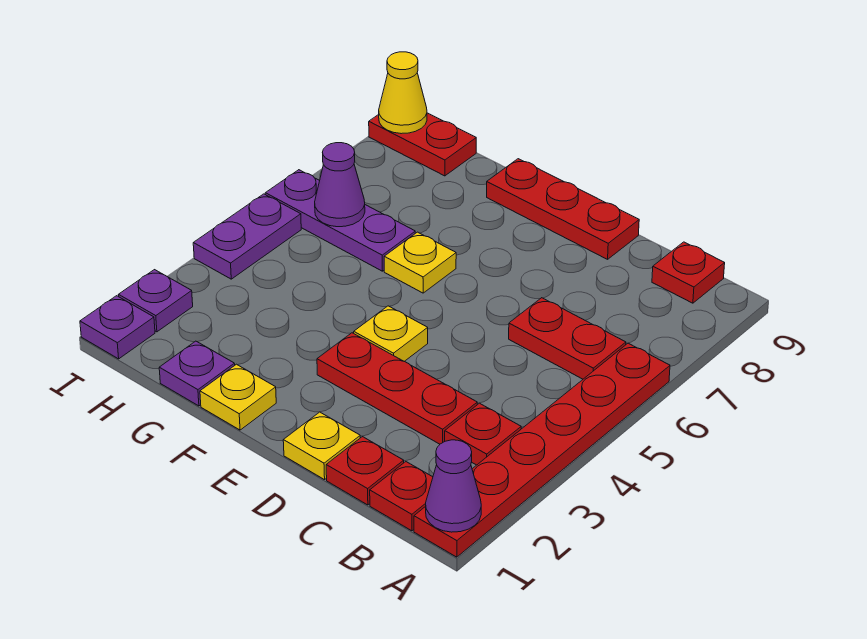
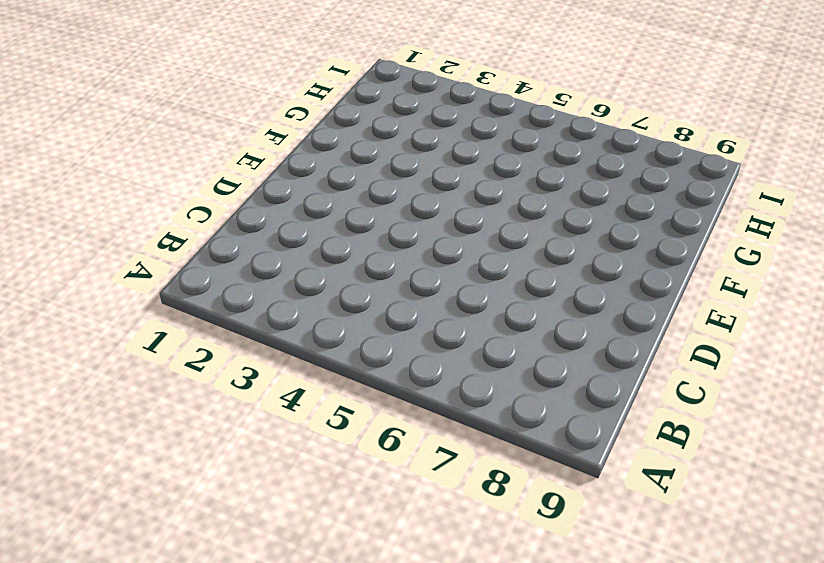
none -> red plate A1:A6 level 1
none -> red plate B1 level 1
none -> red plate B3 level 1

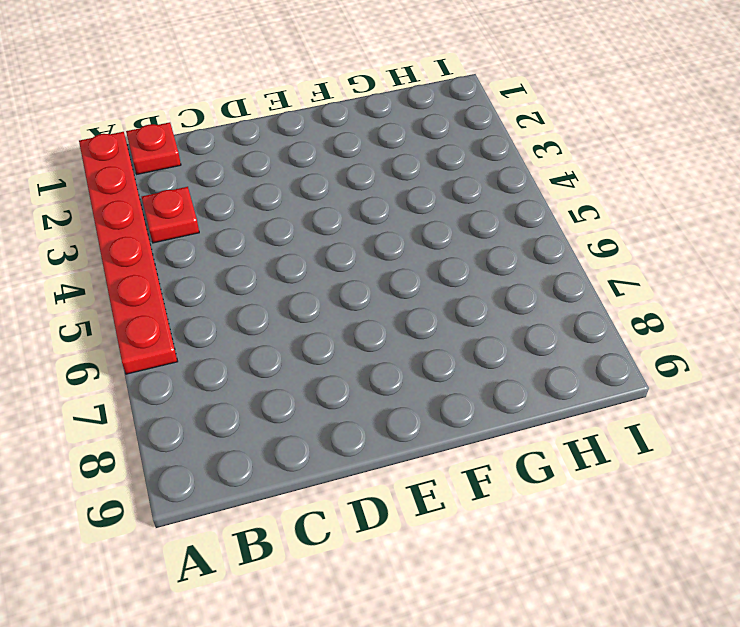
none -> red plate B6:C6 level 1
none -> red plate B9 level 1
none -> red plate C1 level 1

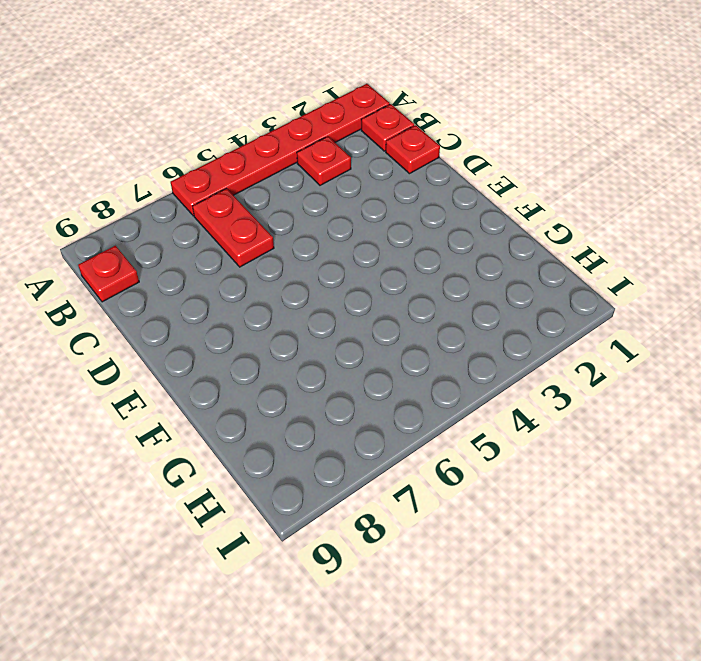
none -> red plate C3:E3 level 1
none -> yellow plate D1 level 1
none -> red plate D9:F9 level 1

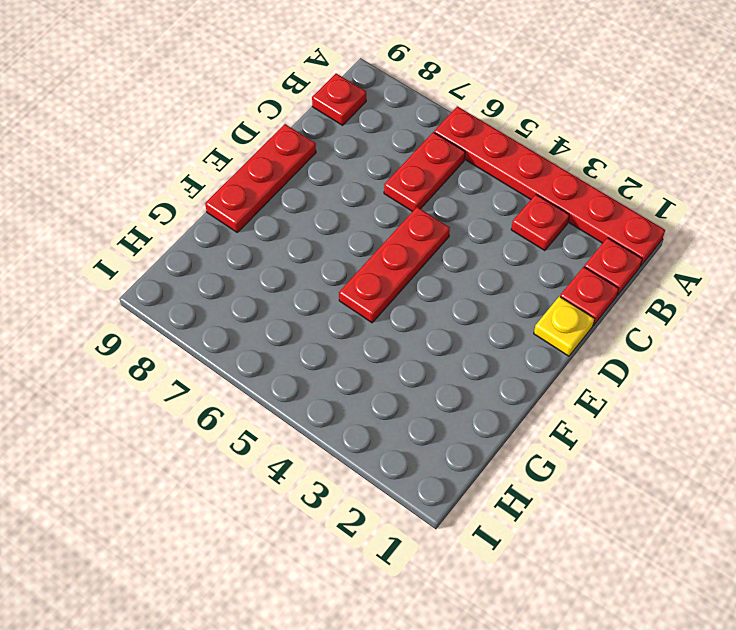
red plate D5:F5 level 1 -> red plate C3:E3 level 1
none -> yellow plate E4 level 1
none -> yellow plate F1 level 1
none -> yellow plate F6 level 1

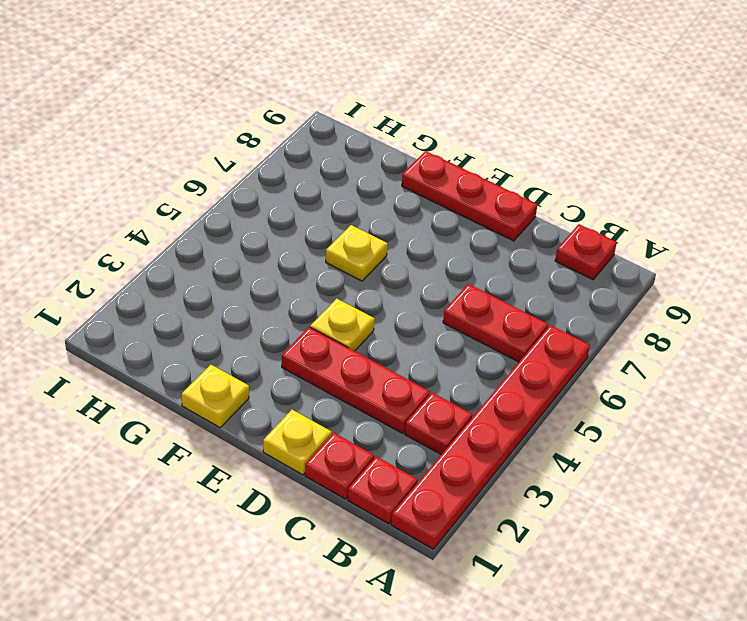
none -> purple plate G1 level 1
none -> purple plate G6:I6 level 1
none -> red plate H9:I9 level 1

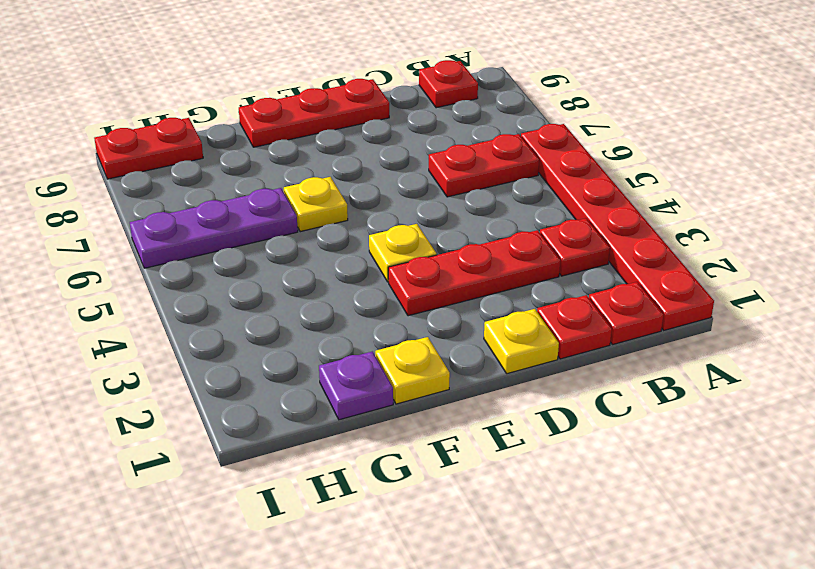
none -> purple plate I1 level 1
none -> purple plate I2 level 1
none -> purple plate I4:I5 level 1

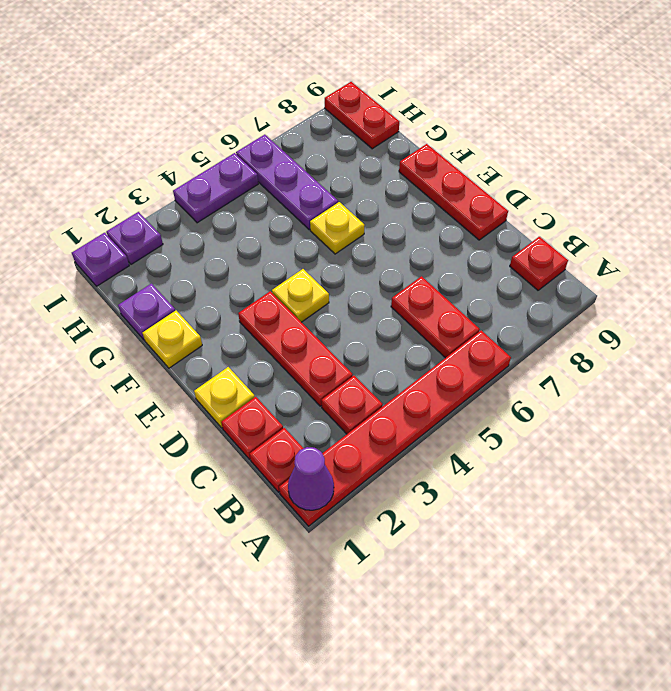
none -> purple cone H6 level 2
none -> yellow cone I9 level 2

